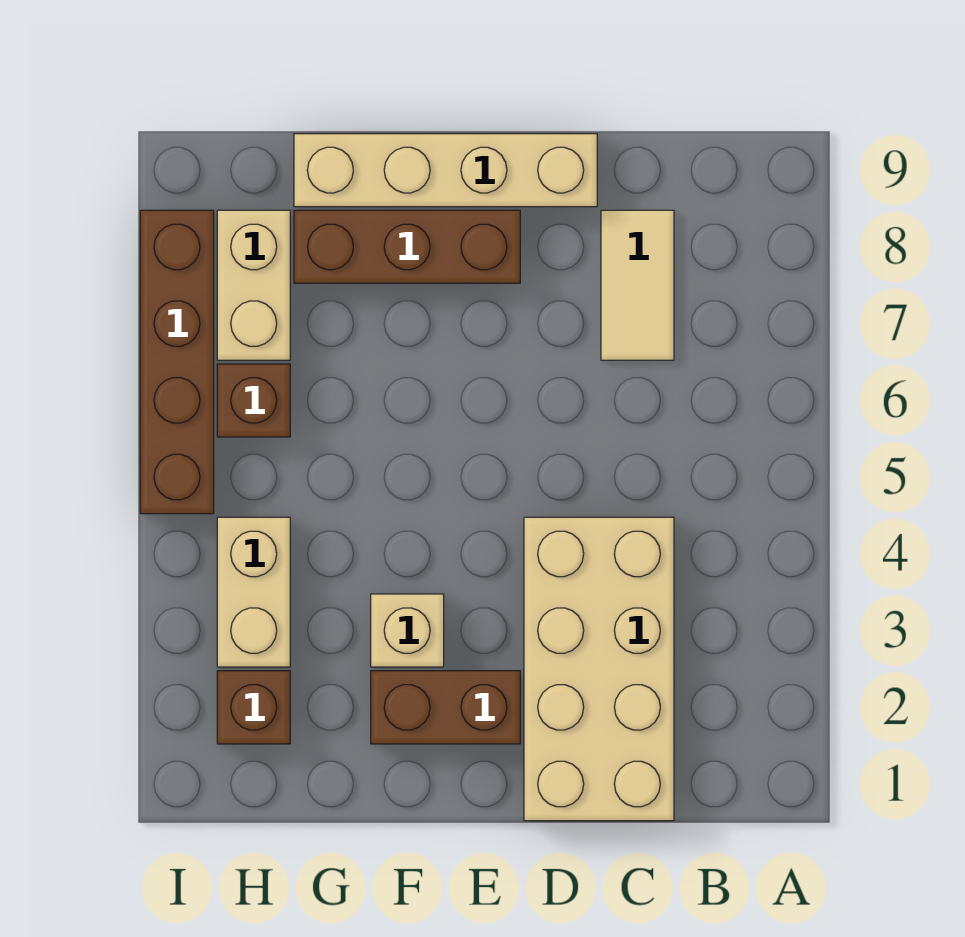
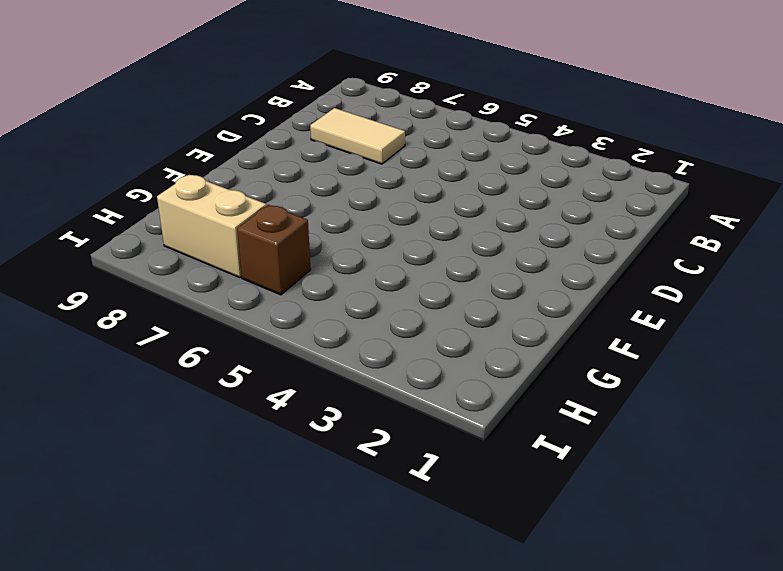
none -> tan brick C1:D4 level 1
none -> tan brick D9:G9 level 1

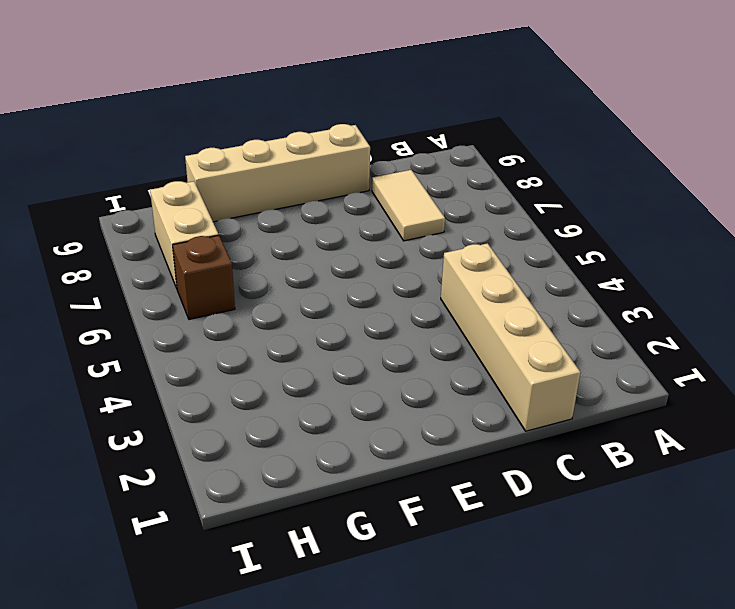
tan brick C1:C4 level 1 -> tan brick C1:D4 level 1
none -> brown brick E2:F2 level 1
none -> brown brick E8:G8 level 1

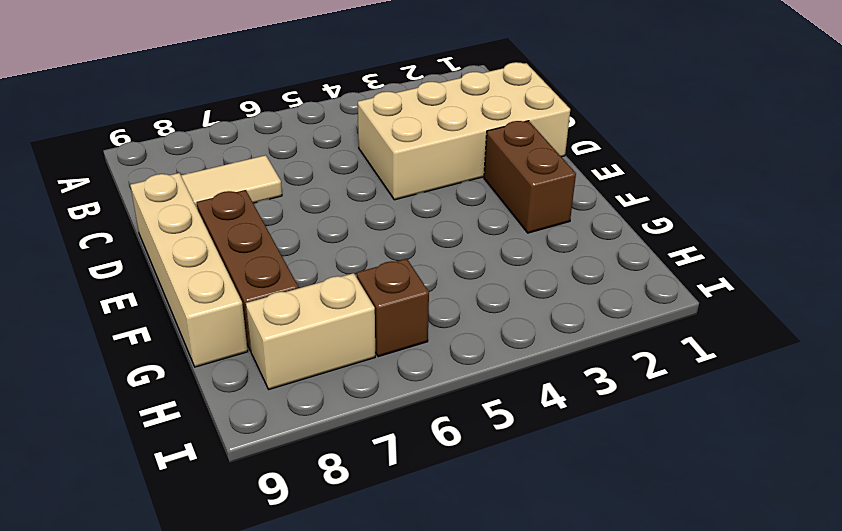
none -> tan brick F3 level 1
none -> brown brick H2 level 1

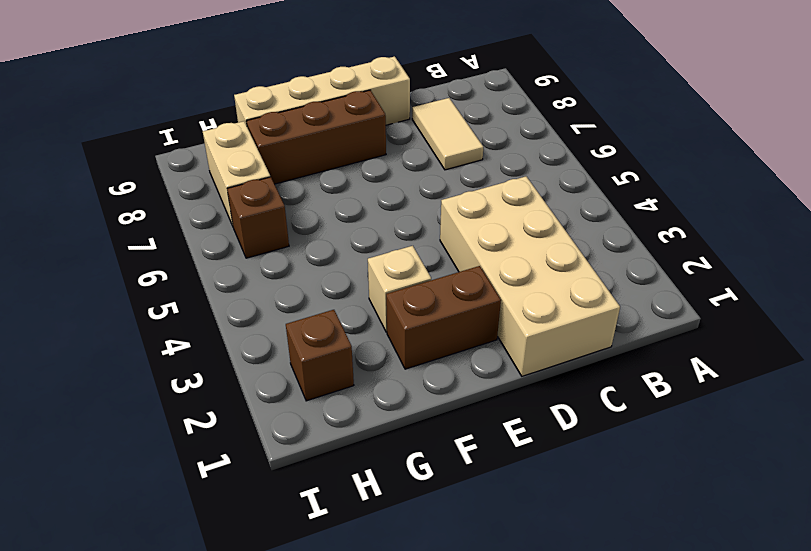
none -> tan brick H3:H4 level 1
none -> brown brick I5:I8 level 1

